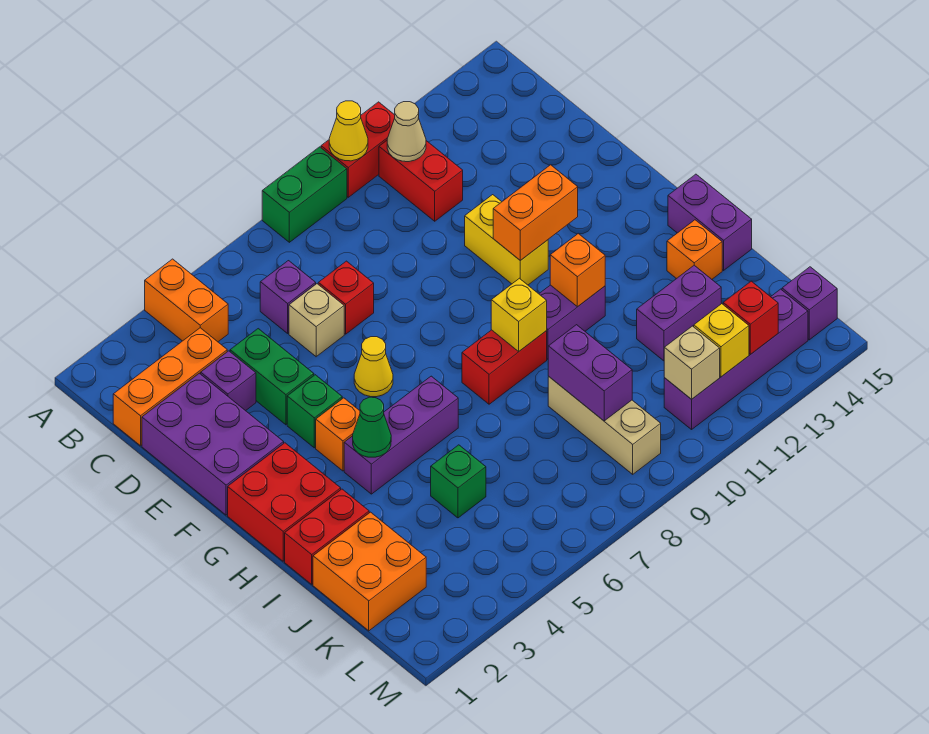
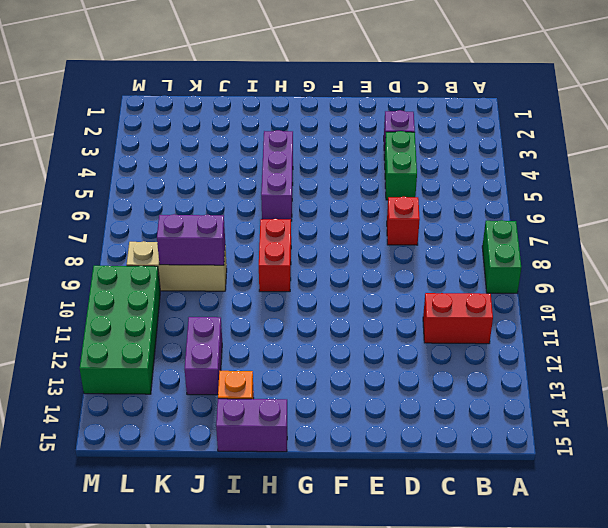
green brick D4:D5 level 1 -> green brick D4:E4 level 1
green brick L10:M13 level 1 -> purple brick L11:L14 level 1
none -> orange brick A4:B4 level 1
none -> red brick A10:A11 level 1
none -> orange brick C1:C3 level 1
none -> purple brick C6 level 1

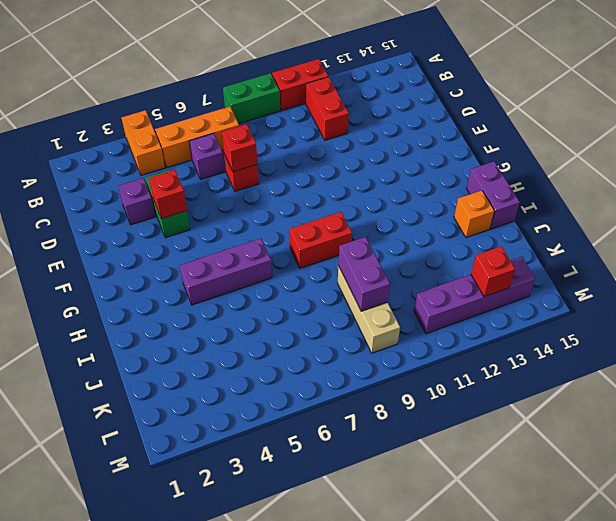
orange brick B5:B7 level 1 -> orange brick C1:C3 level 1
red brick D7 level 2 -> none
red brick E4 level 2 -> none
none -> purple brick D1:F2 level 1
none -> tan brick D6 level 1
none -> yellow brick E11:F11 level 1
none -> green brick F4 level 1

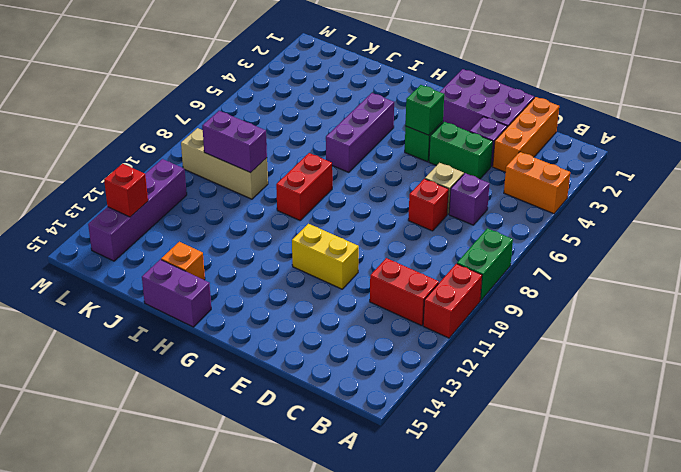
green brick F4 level 2 -> green brick J5 level 1
none -> yellow cone F6 level 1
none -> red brick G1:H2 level 1
none -> orange brick G4 level 1
none -> purple brick H10:H11 level 1

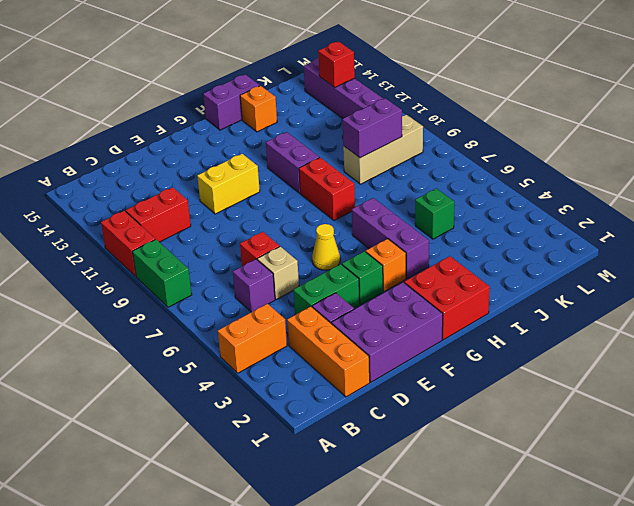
none -> red brick I1:I2 level 1
none -> orange brick J1:K2 level 1
none -> purple brick J12:J13 level 1
none -> purple brick L15 level 1

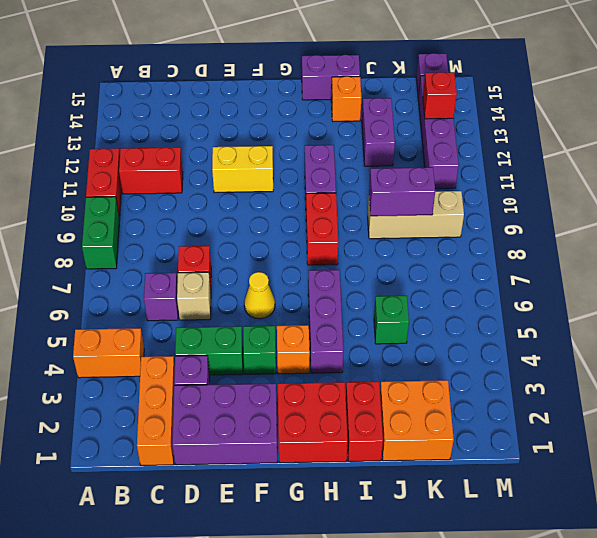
none -> yellow cone A10 level 2
none -> tan cone B11 level 2
none -> orange brick F11:F12 level 2
none -> green cone H4 level 2

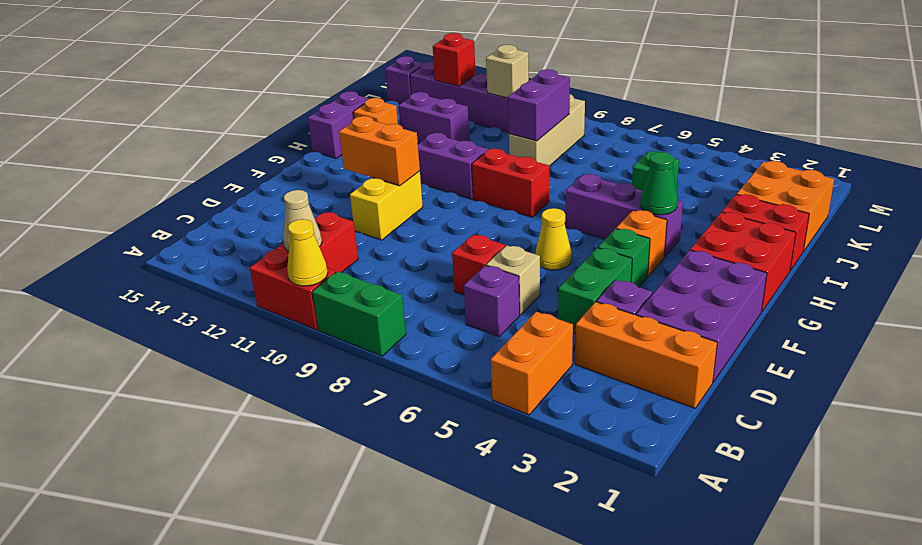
none -> yellow brick H9 level 2
none -> orange brick H11 level 2
none -> yellow brick L12 level 2

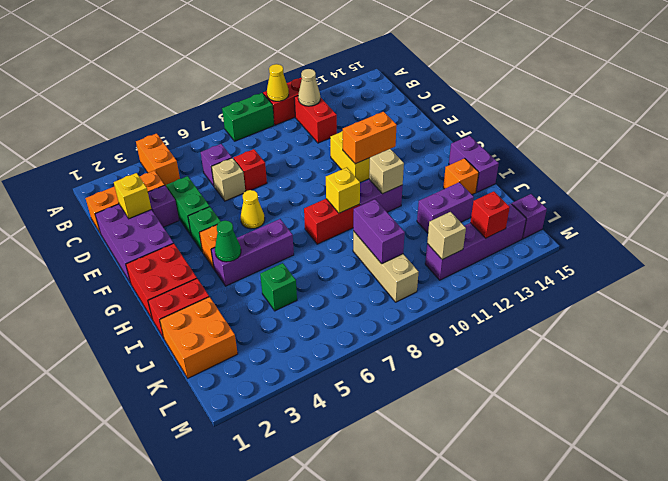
yellow brick D2 level 2 -> yellow brick L12 level 2
tan brick H11 level 2 -> orange brick H11 level 2

